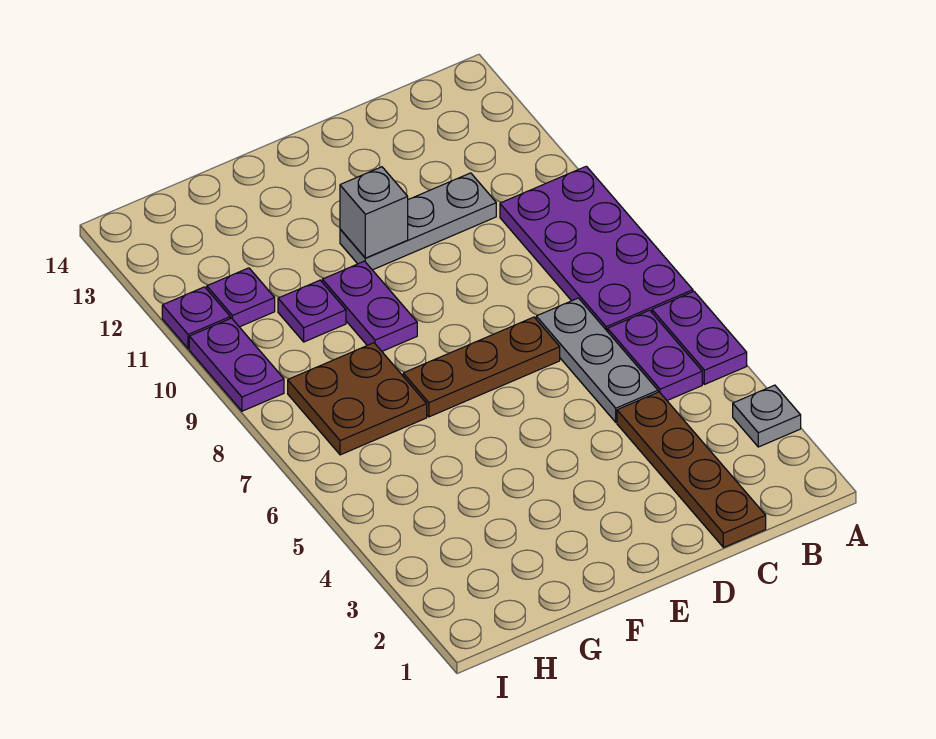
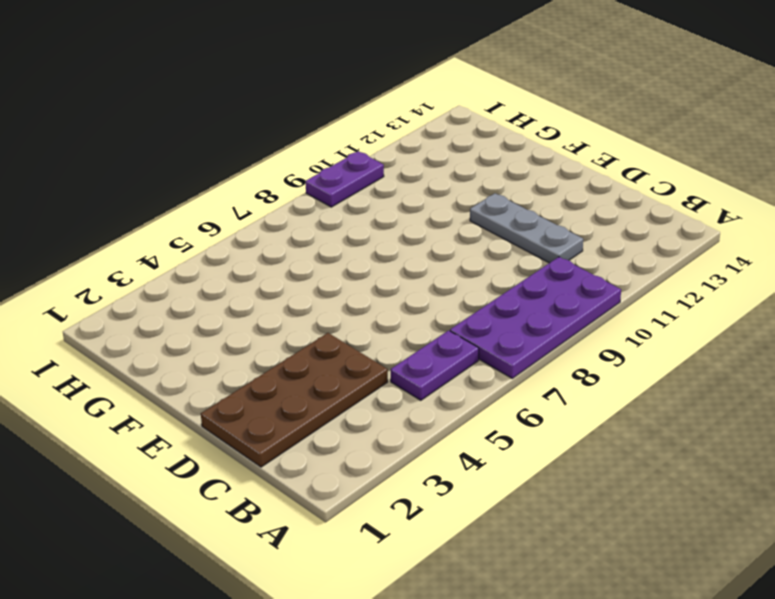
brown plate C1:D4 level 1 -> brown plate C1:C4 level 1
none -> grey plate A3 level 1
none -> purple plate A5:A6 level 1
none -> grey plate C5:C7 level 1

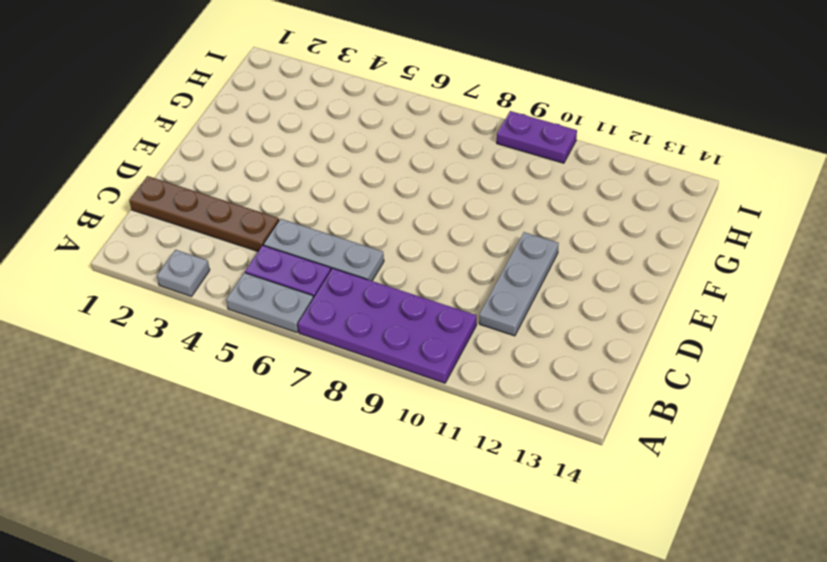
grey plate A5:A6 level 1 -> purple plate A5:A6 level 1
none -> brown plate D7:F7 level 1
none -> purple plate F9:F10 level 1
none -> brown plate G7:H8 level 1

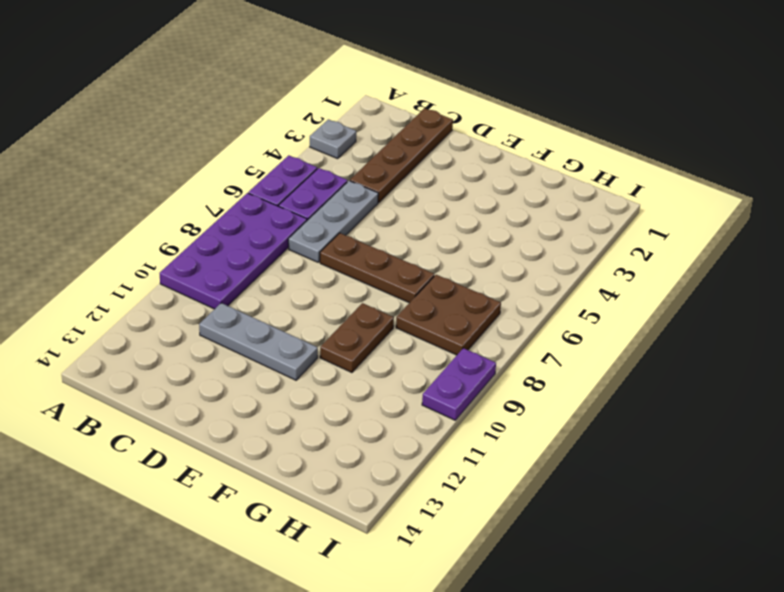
brown plate F9:F10 level 1 -> purple plate F9:F10 level 1
none -> purple plate G10 level 1
none -> purple plate H11 level 1
none -> purple plate I11 level 1

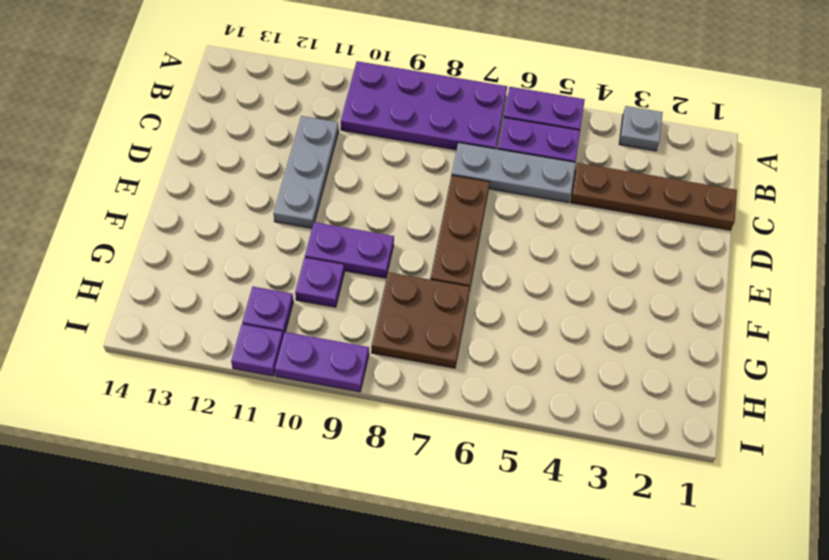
none -> grey brick E11 level 2

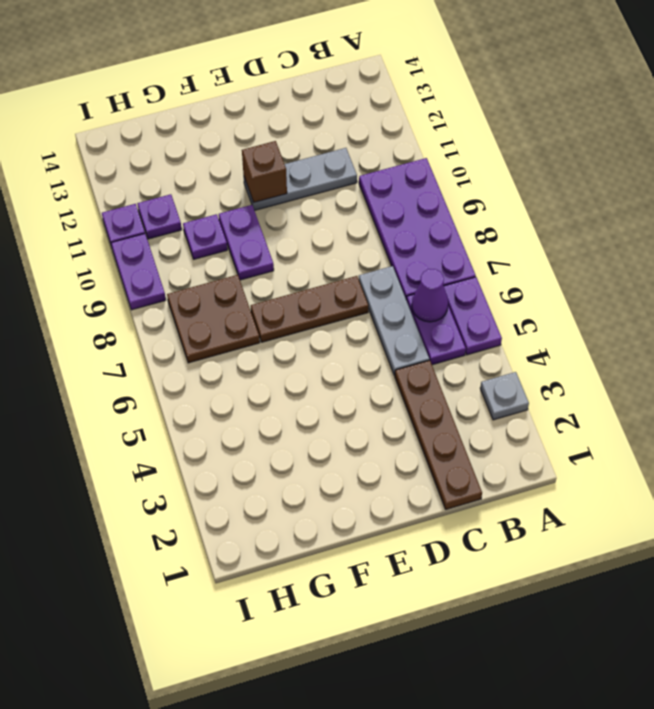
purple cone B6 level 2 -> none
brown brick E11 level 2 -> grey brick E11 level 2

